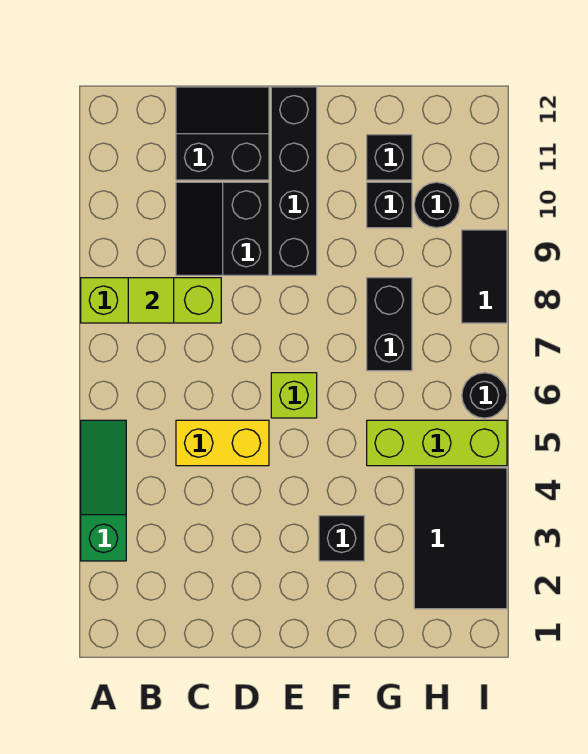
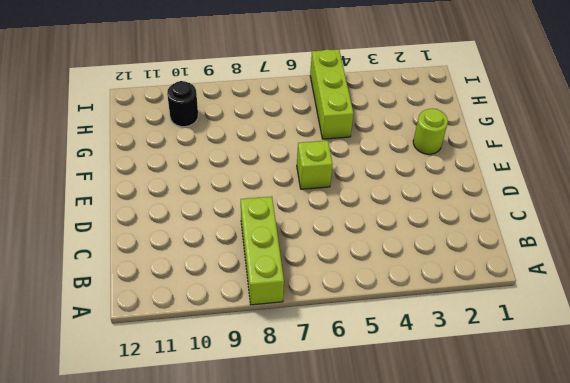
lime round brick F2 level 1 -> none
none -> green slope A3:A5 level 1 top 3
none -> yellow brick C5:D5 level 1
none -> black slope C9:D10 level 1 top D

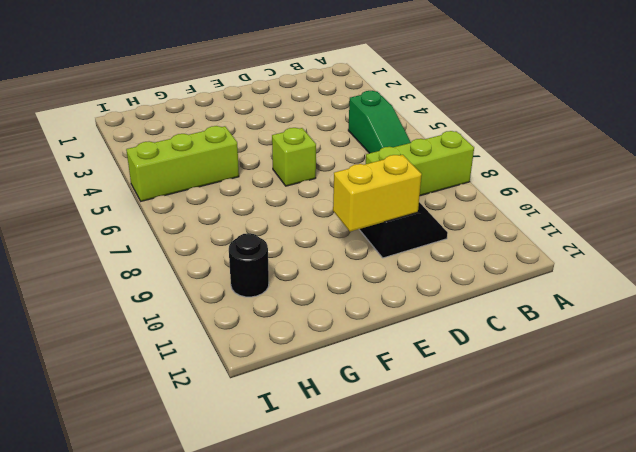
green slope B5:B7 level 1 top 5 -> green slope A3:A5 level 1 top 3
yellow brick D10:E10 level 2 -> yellow brick C5:D5 level 1
none -> black slope C11:D12 level 1 top 11
none -> black brick E9:E12 level 1
none -> black brick F3 level 1

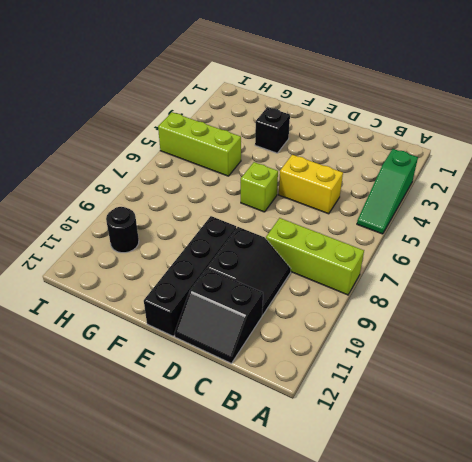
none -> black brick G7:G8 level 1
none -> black brick G10 level 1
none -> black brick G11 level 1

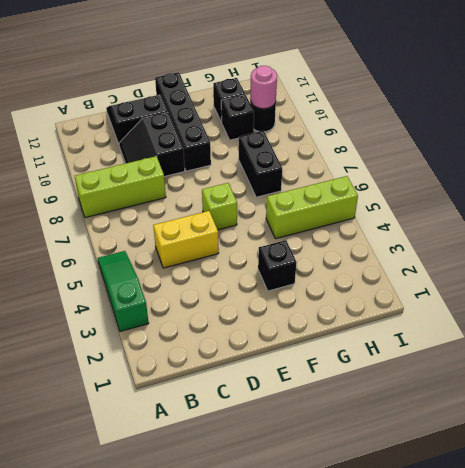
pink round brick H10 level 2 -> none
none -> black tile H2:I4 level 1
none -> black round brick I6 level 1
none -> black tile I8:I9 level 1

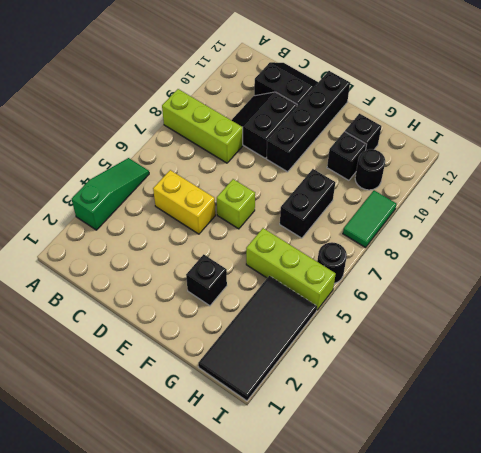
black tile H1:I4 level 1 -> black tile H2:I4 level 1
green tile I8:I9 level 1 -> black tile I8:I9 level 1
none -> lime tile B8 level 2

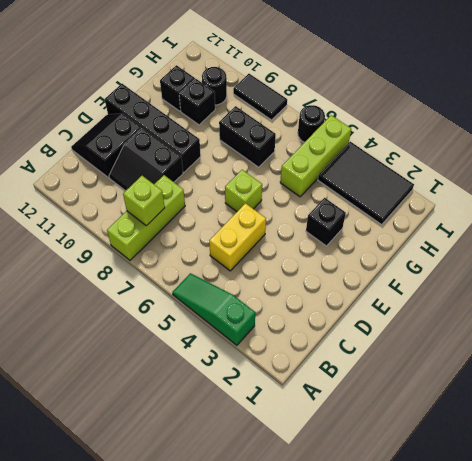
lime brick B8 level 2 -> lime tile B8 level 2

